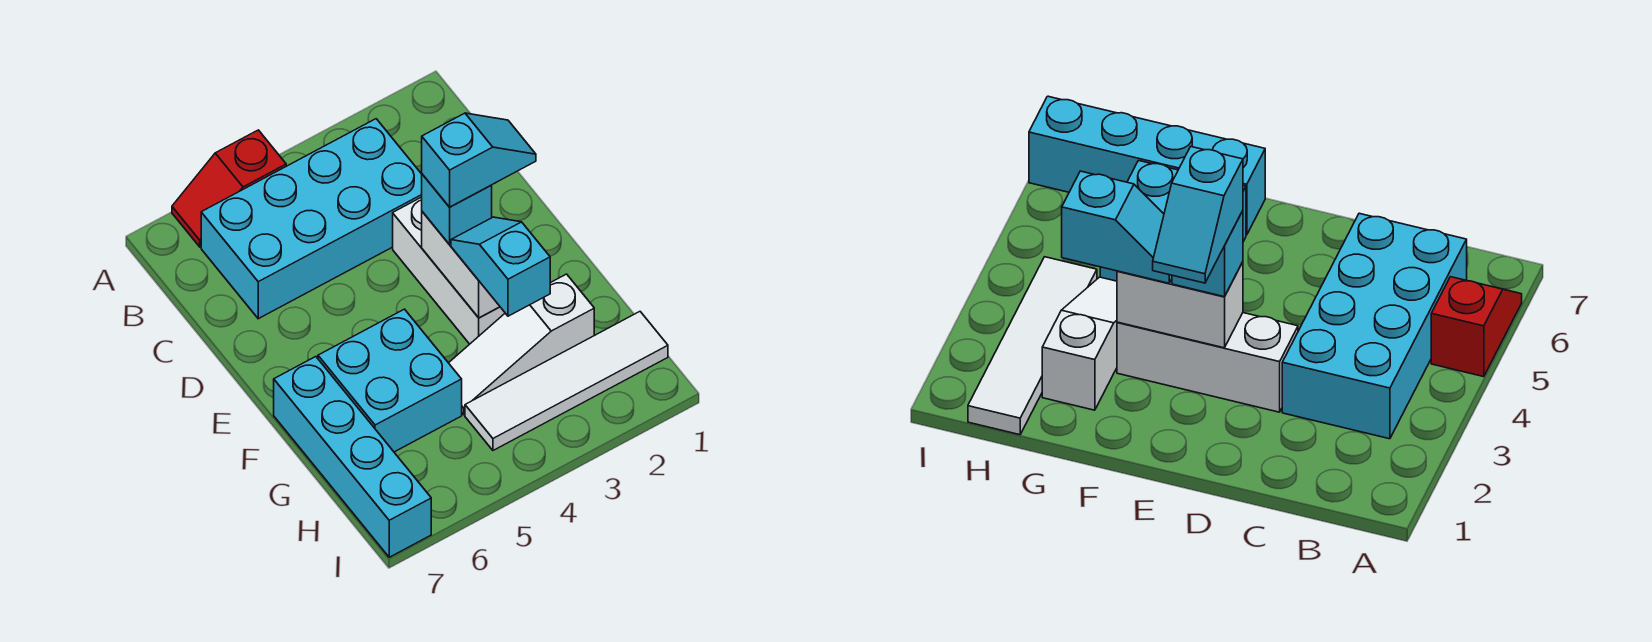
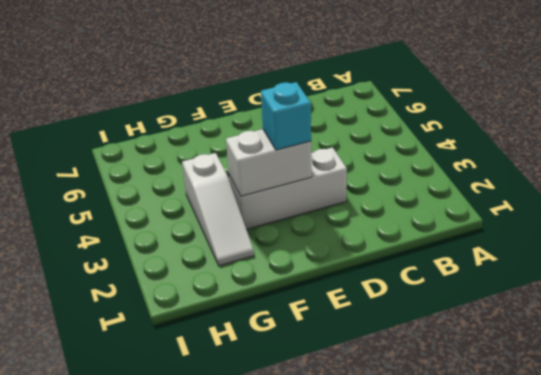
white slope G2:G4 level 1 top 4 -> white slope G2:G4 level 1 top 2
none -> red slope A5:A6 level 1 top 5
none -> cyan brick B3:C6 level 1

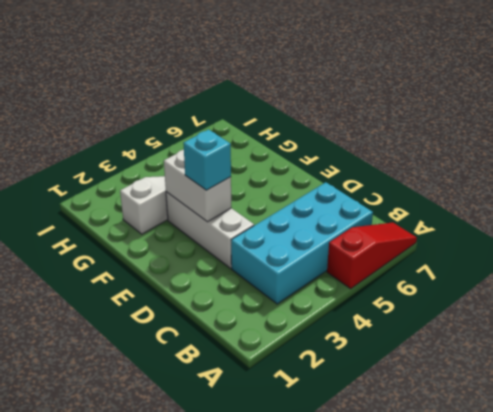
red slope A5:A7 level 1 top 5 -> red slope A5:A6 level 1 top 5
none -> cyan brick F5:G6 level 1
none -> cyan brick F7:I7 level 1

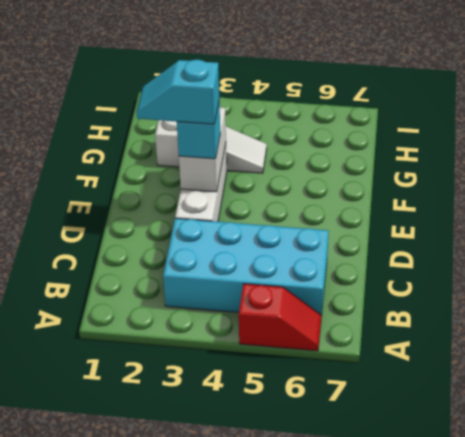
none -> cyan brick F5:G6 level 1
none -> cyan brick F7:I7 level 1

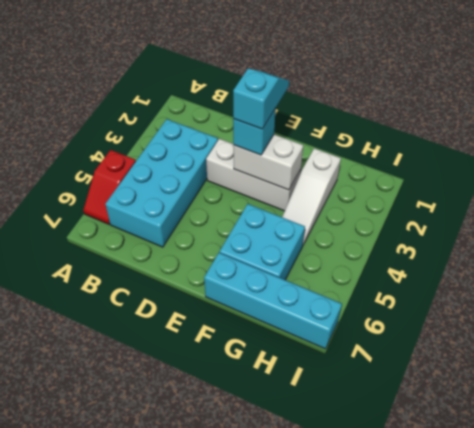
none -> white tile H1:H4 level 1
none -> cyan slope F3:G3 level 3 top G

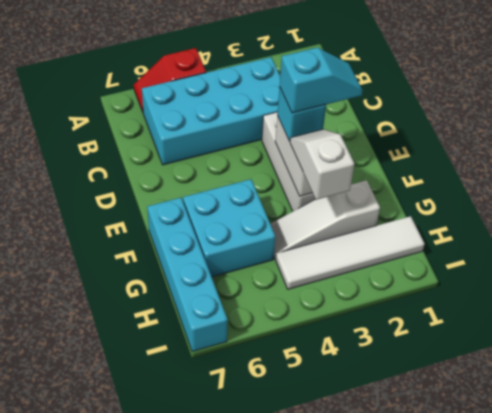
white slope F3:G3 level 3 top G -> cyan slope F3:G3 level 3 top G

